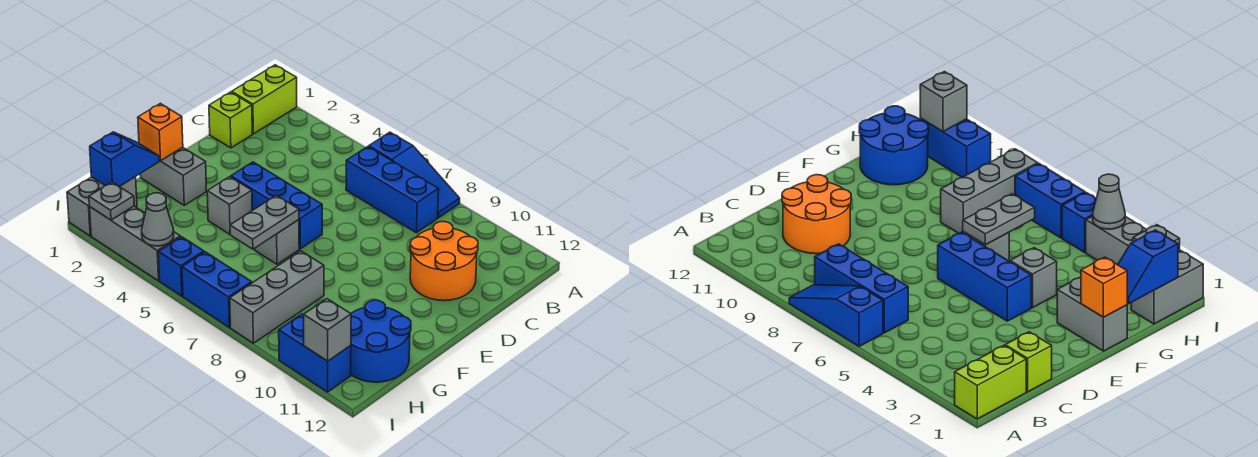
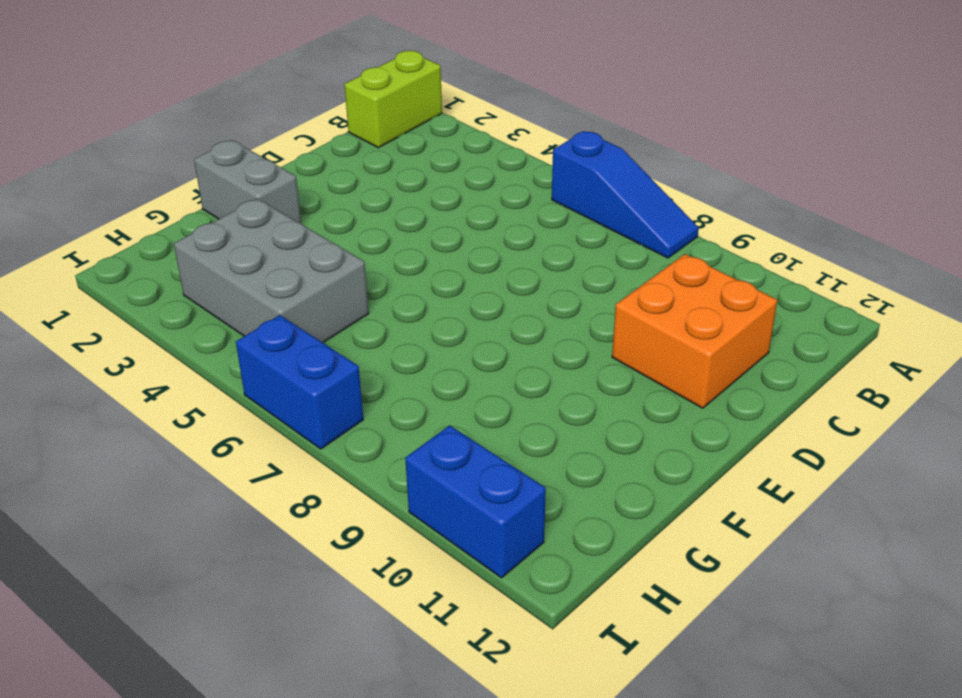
orange brick C10:D11 level 1 -> orange round brick C10:D11 level 1
grey brick G3:H5 level 1 -> none
none -> blue brick B6:B8 level 1
none -> lime brick C1 level 1
none -> blue brick E4:E6 level 1

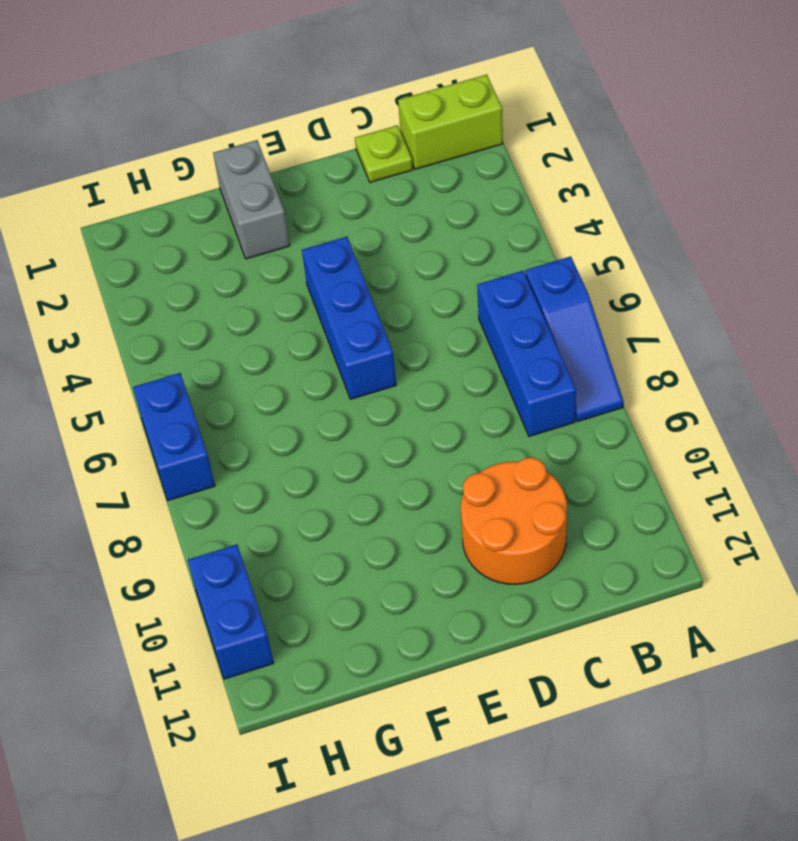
lime plate C1 level 1 -> lime brick C1 level 1
none -> grey brick F4 level 1
none -> grey brick F6 level 1
none -> grey brick G8:I8 level 1

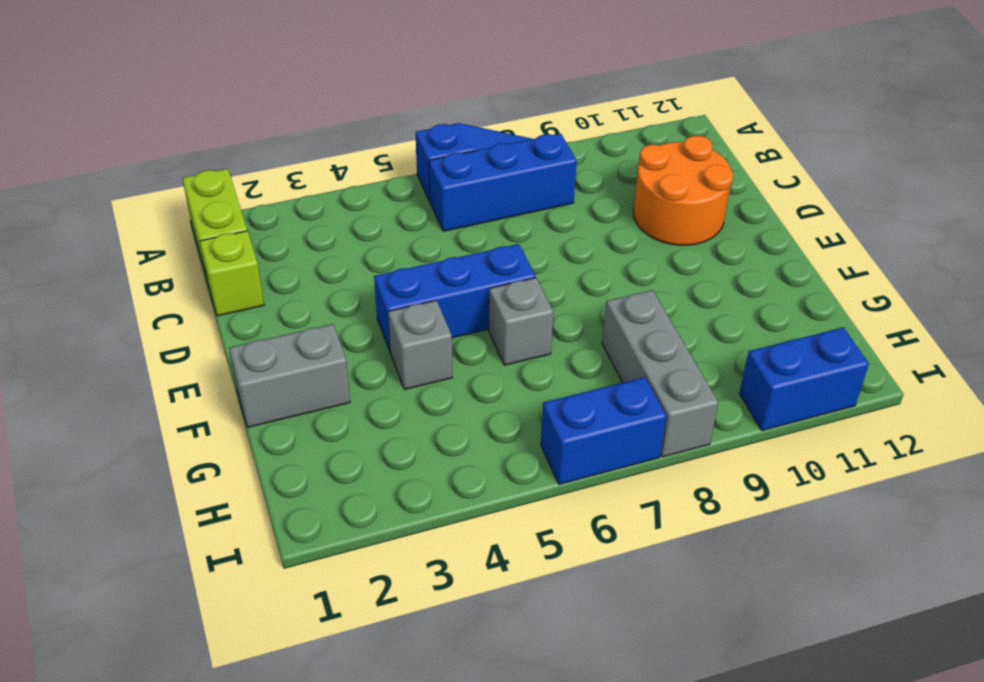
none -> blue round brick G11:H12 level 1
none -> grey brick H1:I1 level 1
none -> grey brick I2:I4 level 1

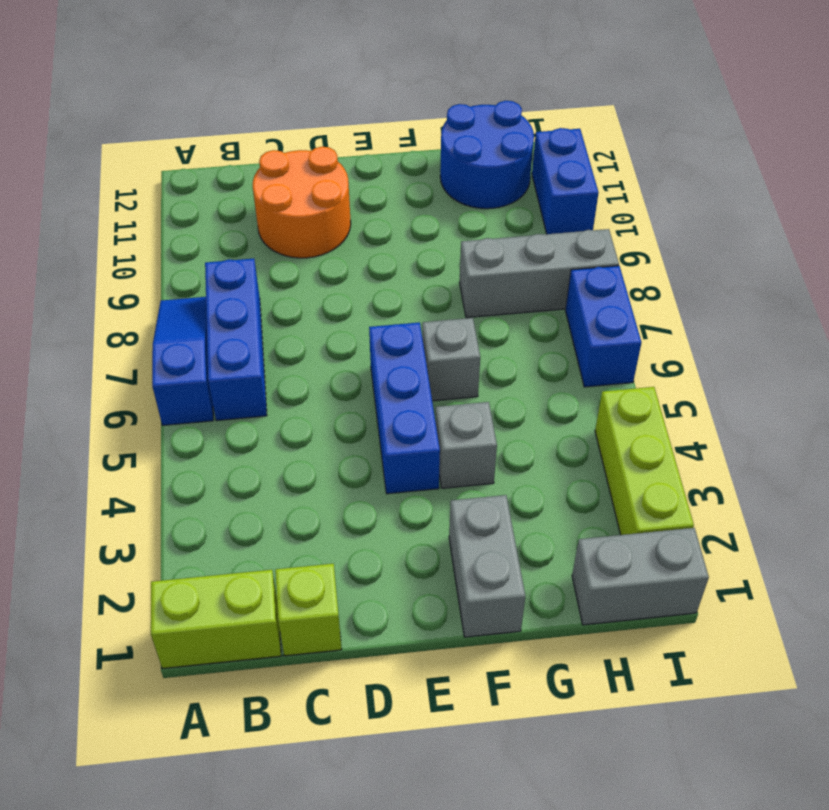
lime brick I2:I4 level 1 -> grey brick I2:I4 level 1
none -> blue brick I5 level 1
none -> orange brick F1 level 2
none -> grey plate F6:G6 level 2

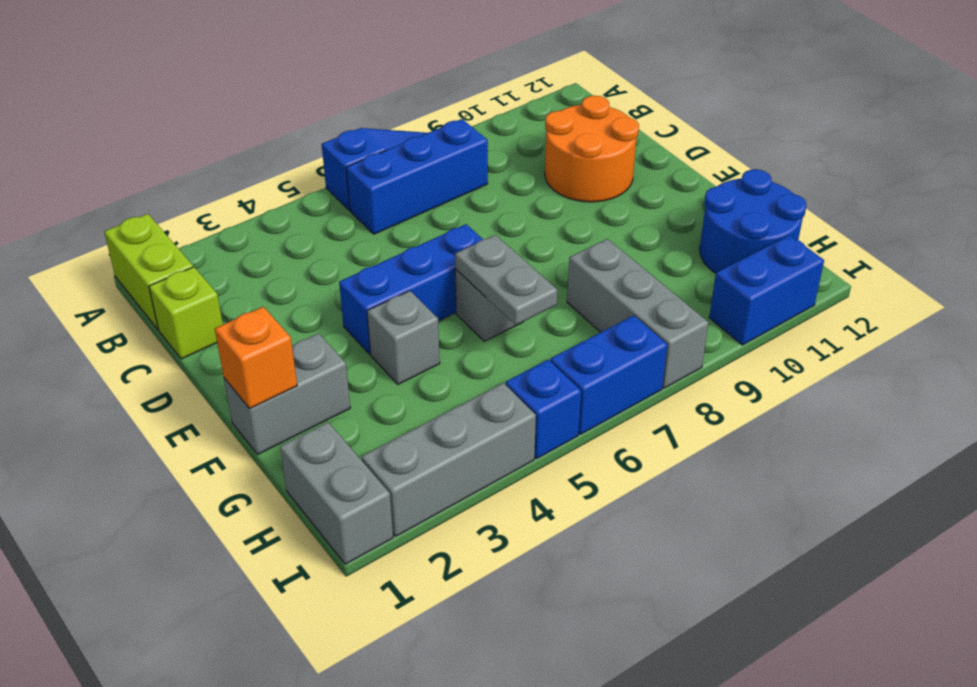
none -> blue slope G1:H1 level 2 top H
none -> grey plate I2 level 2
none -> grey cone I4 level 2

